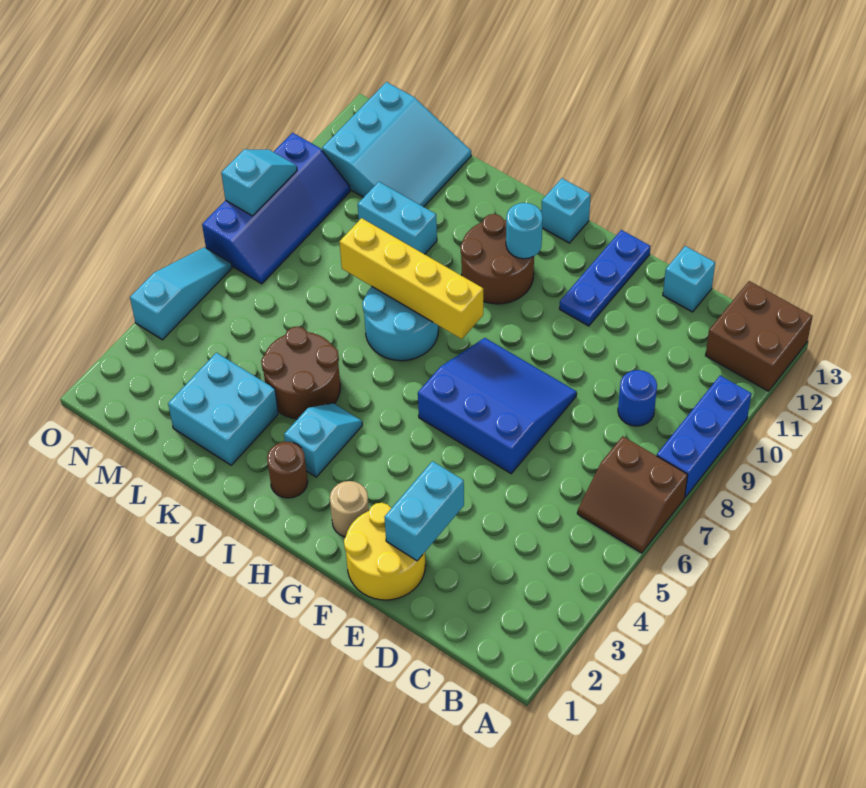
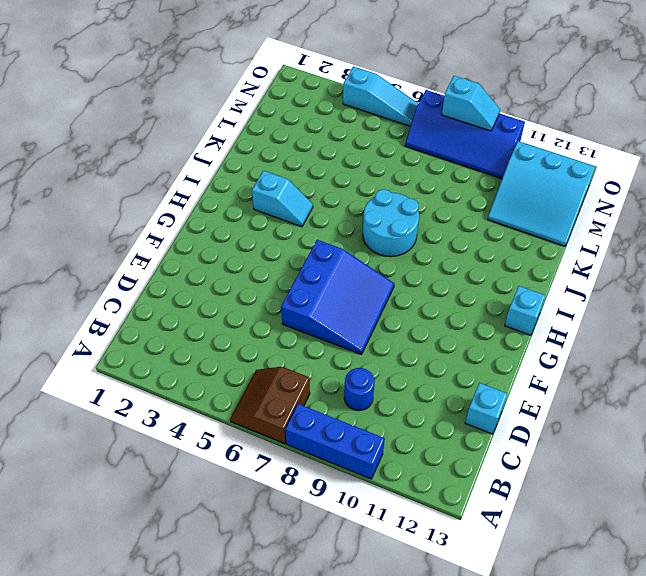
none -> brown brick A12:B13 level 1
none -> yellow round brick E1:F2 level 1
none -> blue plate F11:F13 level 1

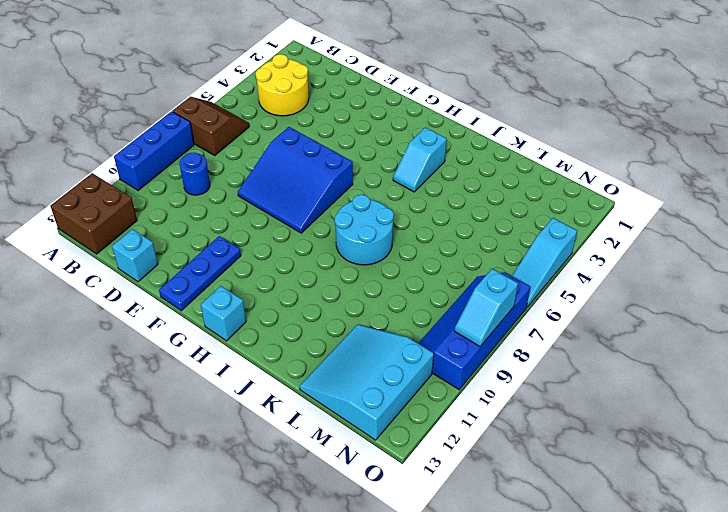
yellow round brick B3:C4 level 1 -> yellow round brick E1:F2 level 1
none -> tan round brick G2 level 1
none -> brown round brick H10:I11 level 1
none -> brown round brick I2 level 1

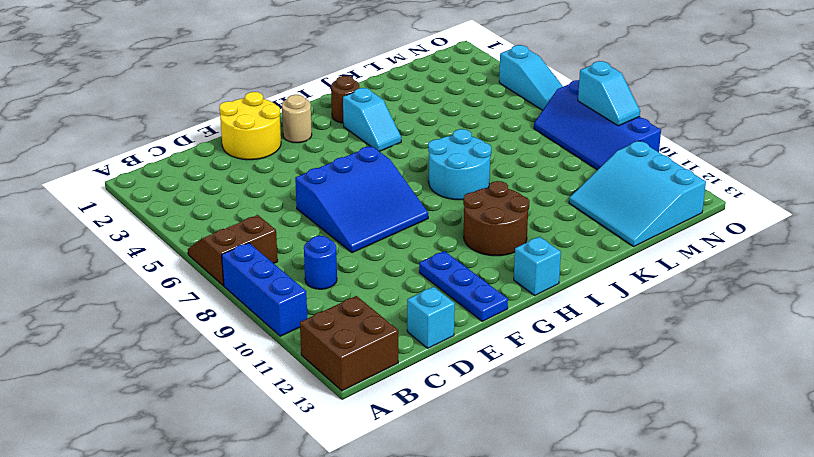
none -> brown round brick J4:K5 level 1
none -> cyan brick K2:L3 level 1
none -> cyan brick K10:L10 level 1

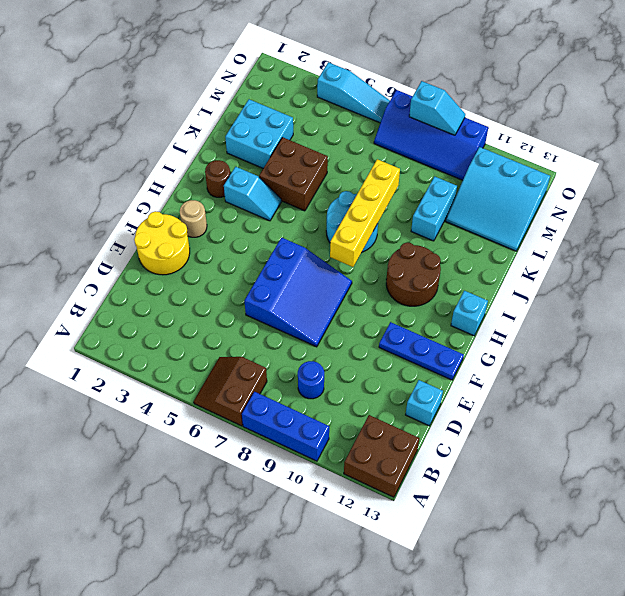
brown brick J4:K5 level 1 -> brown round brick J4:K5 level 1
none -> cyan brick E2:E3 level 2
none -> cyan round brick H11 level 2

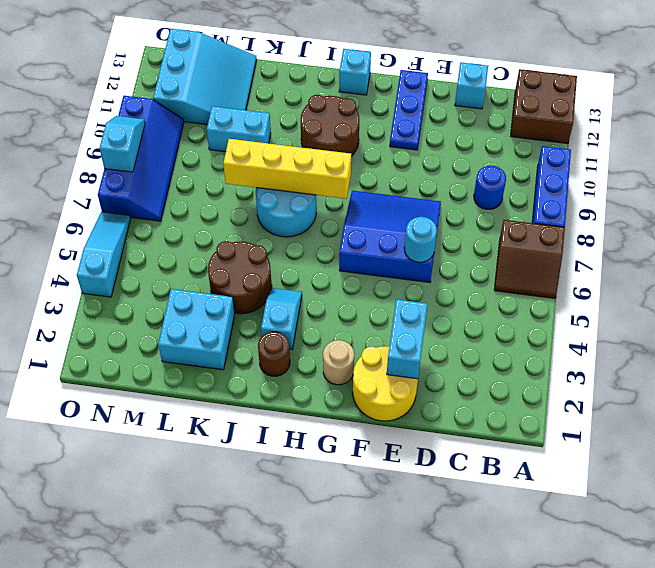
cyan round brick E6 level 2 -> cyan round brick H11 level 2

